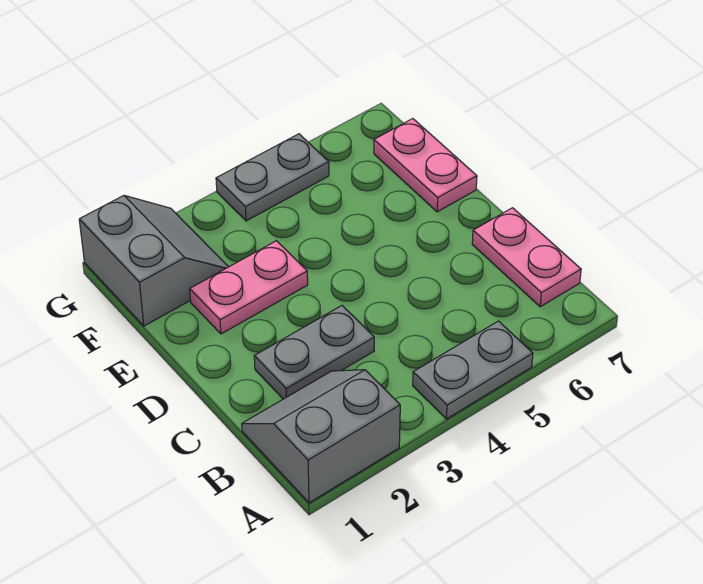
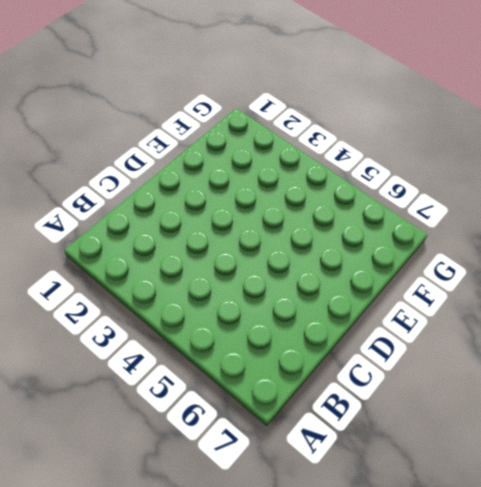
none -> grey slope A1:B2 level 1 top A
none -> grey plate A4:A5 level 1

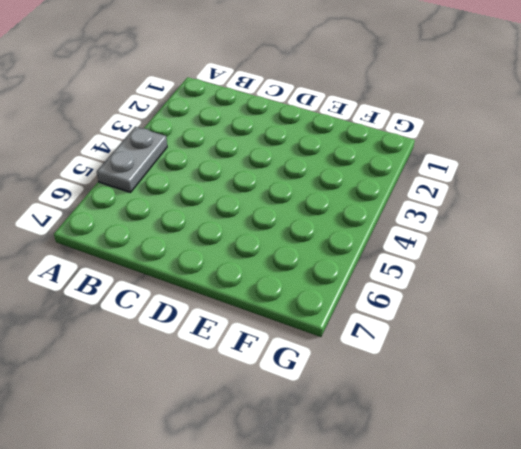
none -> grey slope A1:B2 level 1 top A
none -> pink plate B7:C7 level 1

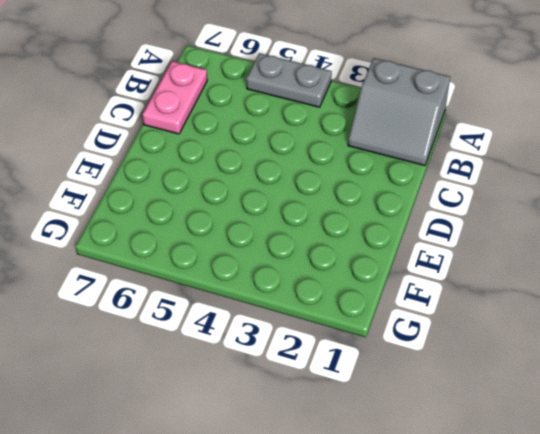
none -> grey plate C2:C3 level 1
none -> pink plate E2:E3 level 1

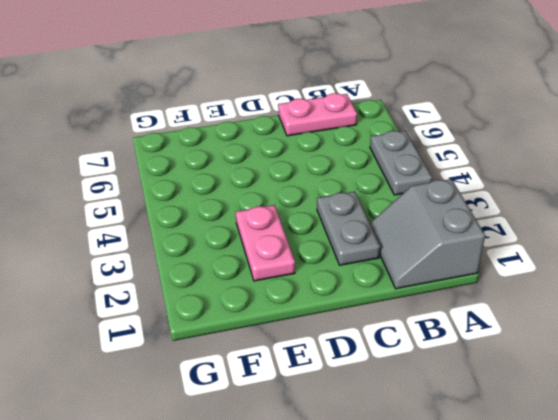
none -> pink plate E7:F7 level 1
none -> grey slope F1:G2 level 1 top 1

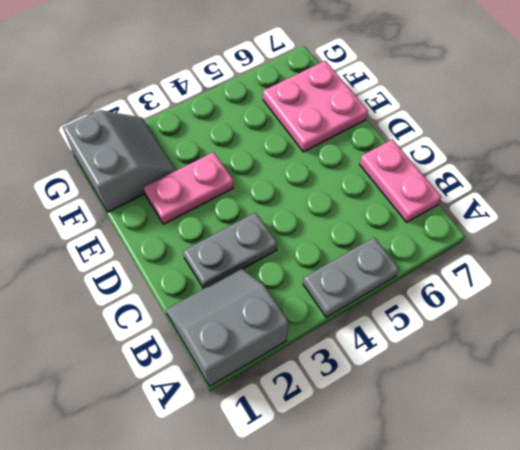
pink plate E6:F7 level 1 -> pink plate E7:F7 level 1
none -> grey plate G4:G5 level 1

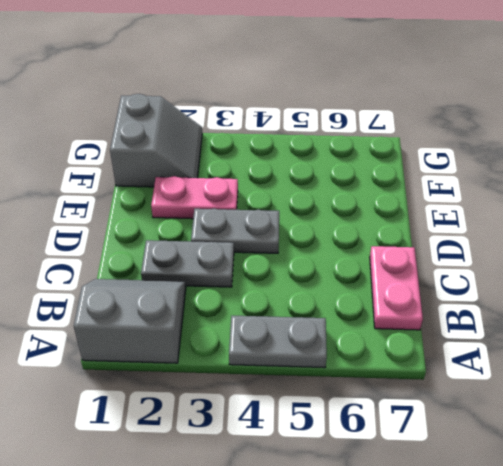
grey plate D3:D4 level 1 -> grey plate G4:G5 level 1
none -> pink plate E7:F7 level 1

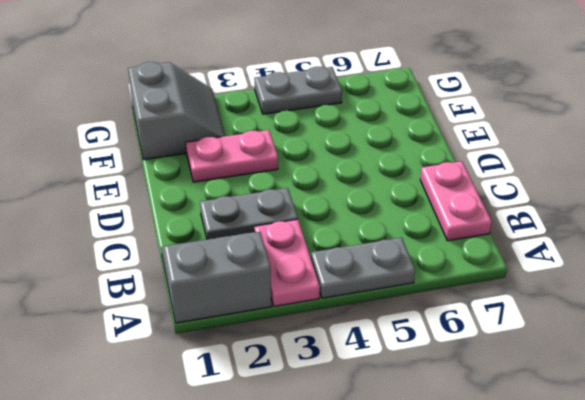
pink plate A3:B3 level 1 -> pink plate E7:F7 level 1

